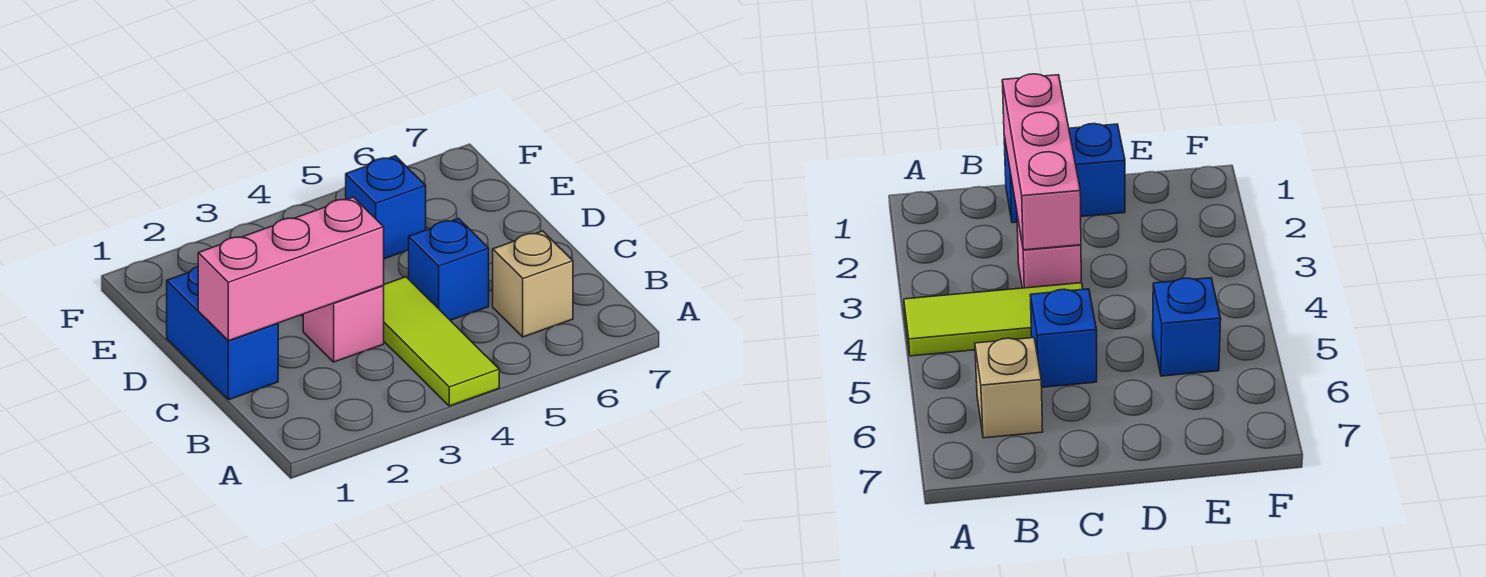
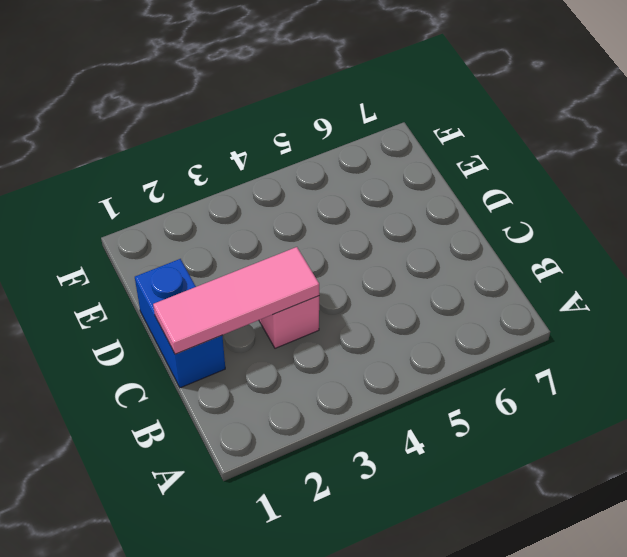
pink tile C1:C3 level 2 -> pink brick C1:C3 level 2
none -> lime tile A4:C4 level 1
none -> tan brick B6 level 1

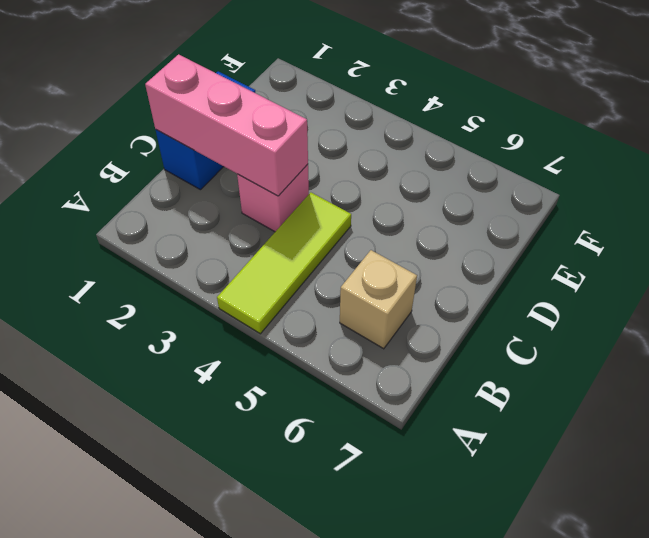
none -> blue brick C5 level 1
none -> blue brick E5 level 1

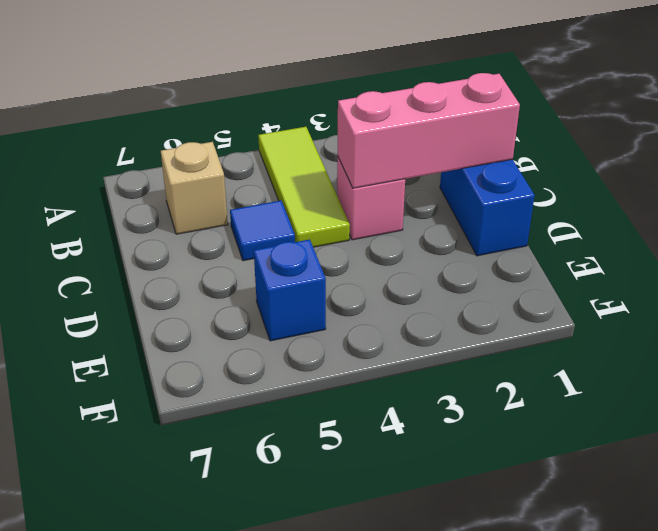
blue tile C5 level 1 -> blue brick C5 level 1

